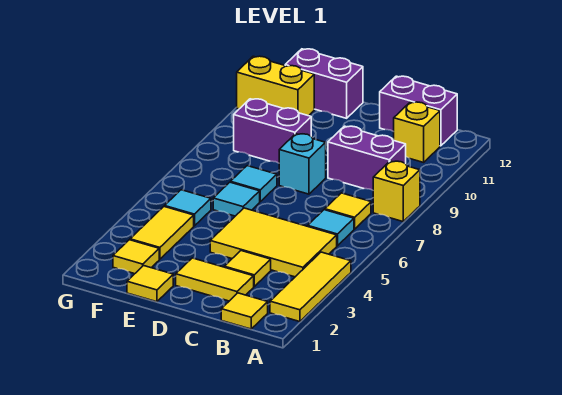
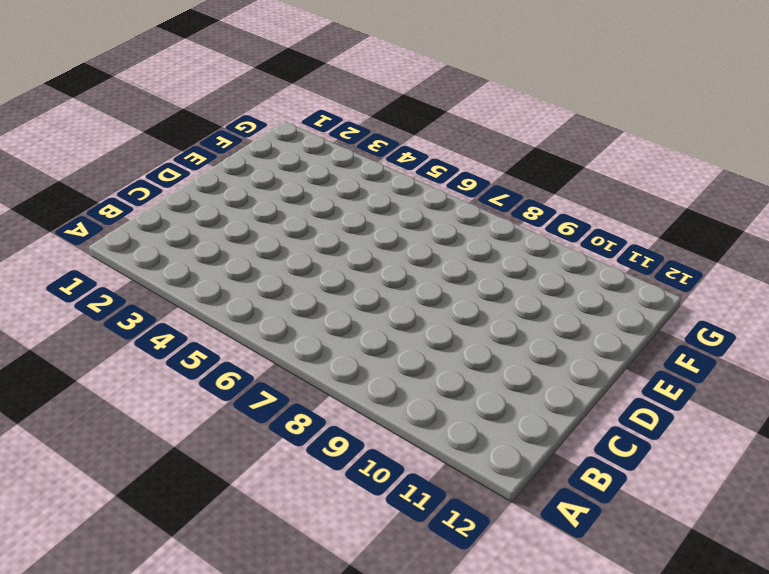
none -> yellow tile A2:A4 level 1
none -> yellow brick A8 level 1
none -> yellow tile B1 level 1

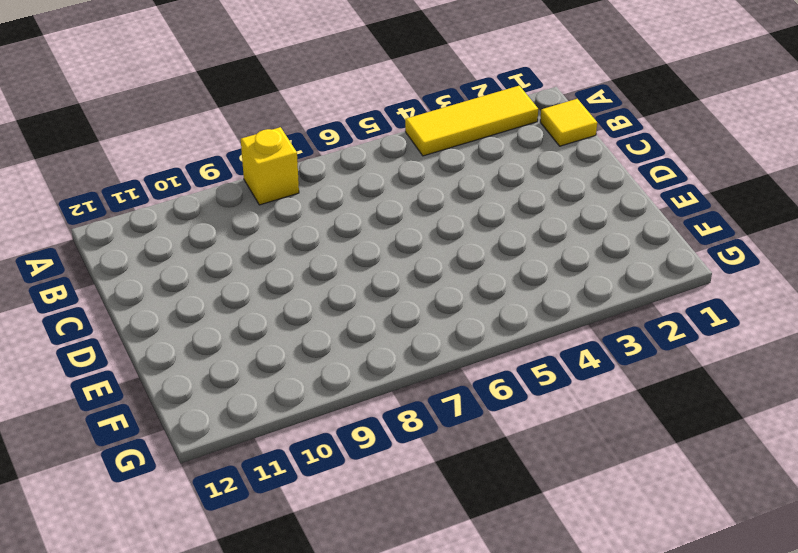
none -> yellow tile B4:D5 level 1
none -> cyan tile B6 level 1
none -> yellow tile B7 level 1

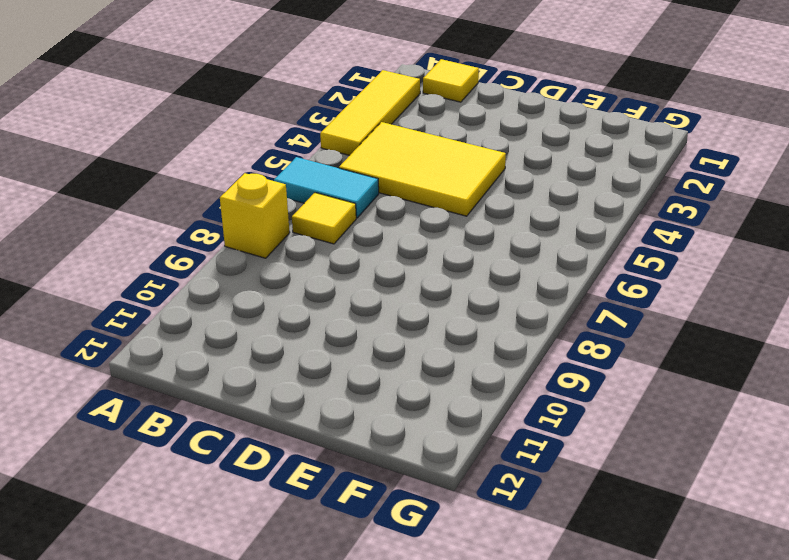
cyan tile A6:B6 level 1 -> cyan tile B6 level 1
none -> purple brick B9:C9 level 1
none -> yellow brick B11 level 1
none -> purple brick B12:C12 level 1

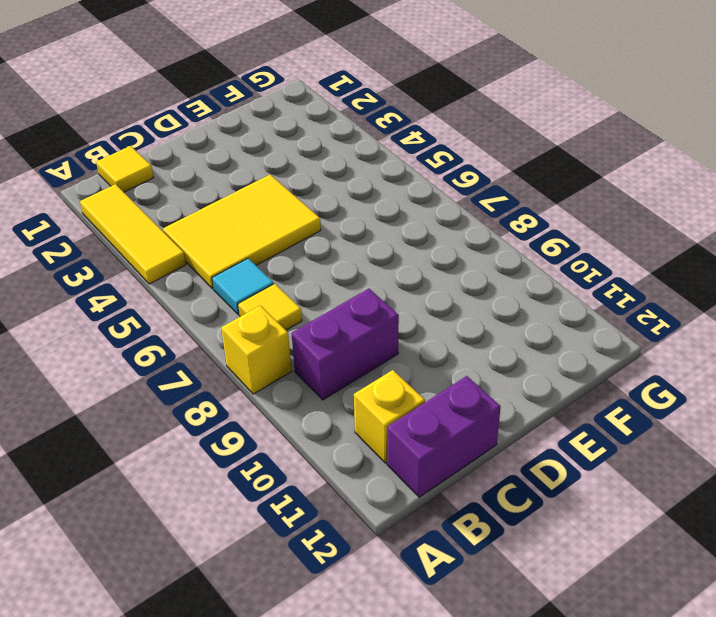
none -> yellow tile C2:D2 level 1
none -> yellow tile C3 level 1
none -> cyan brick D8 level 1

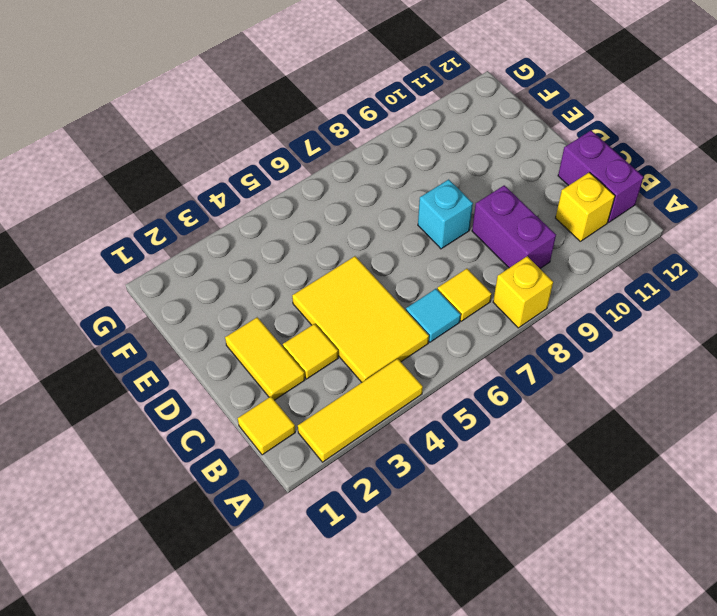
none -> yellow tile E1 level 1
none -> cyan tile E6 level 1
none -> cyan tile E7 level 1

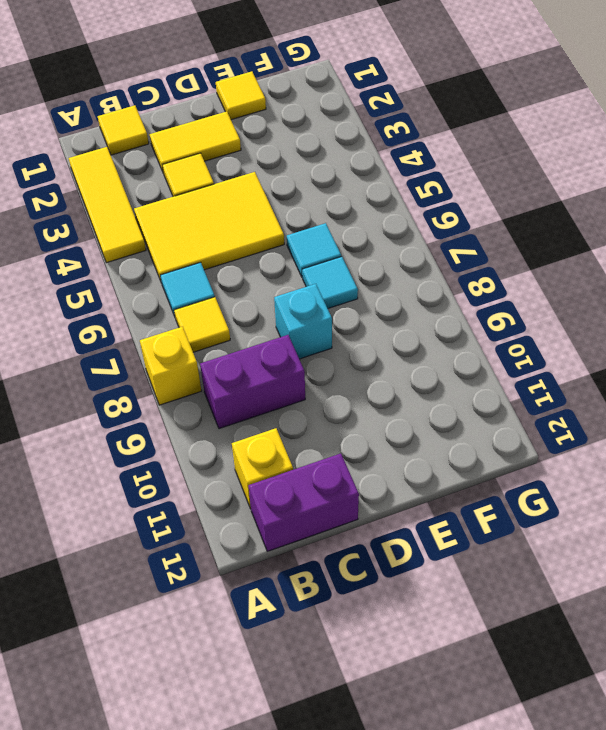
none -> purple brick E9:F9 level 1
none -> purple brick E12:F12 level 1
none -> yellow tile F2 level 1

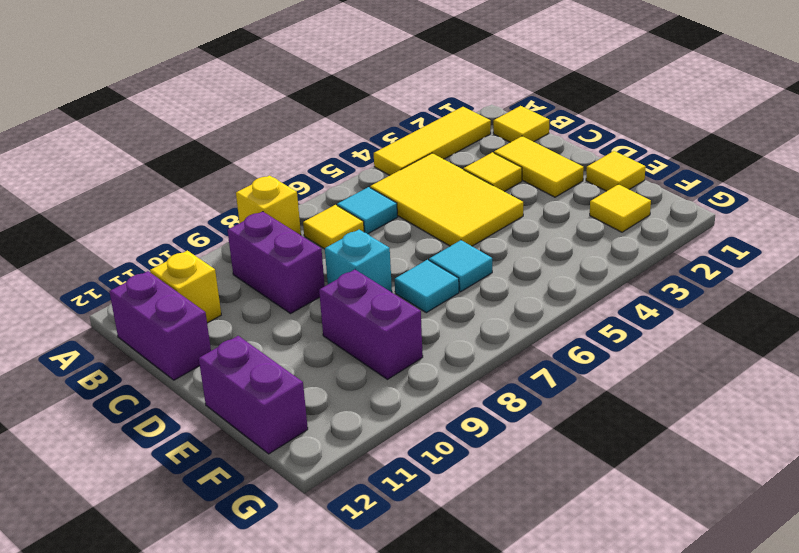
none -> yellow tile F3:F4 level 1
none -> cyan tile F5 level 1
none -> yellow brick F11:G11 level 1

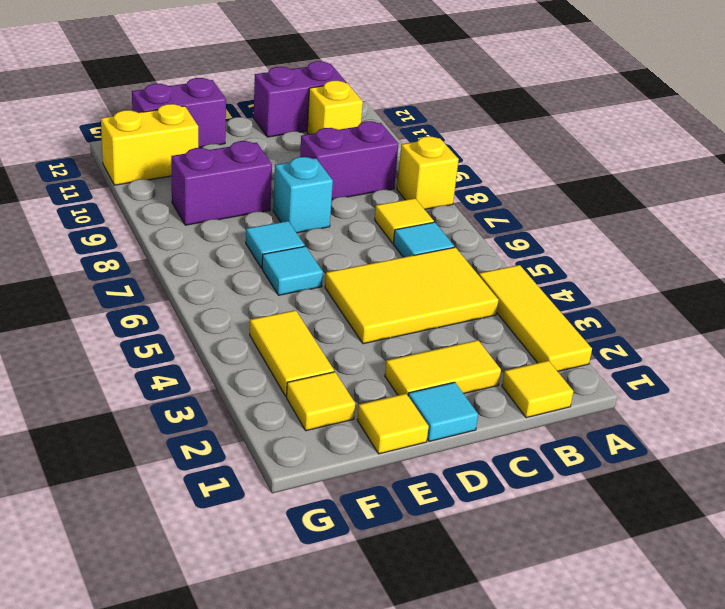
cyan tile D1 level 1 -> cyan tile F5 level 1
none -> yellow tile C3 level 1

